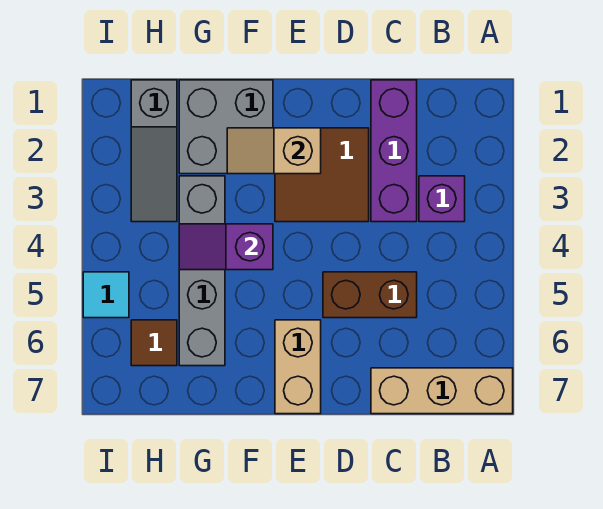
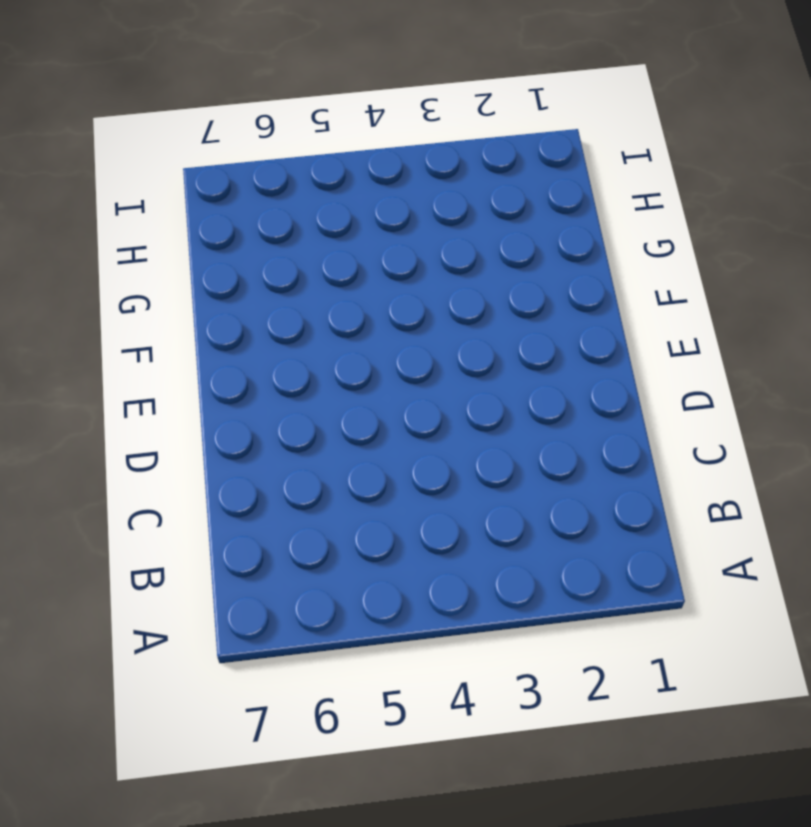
none -> tan brick A7:C7 level 1
none -> purple brick B3 level 1
none -> purple brick C1:C3 level 1

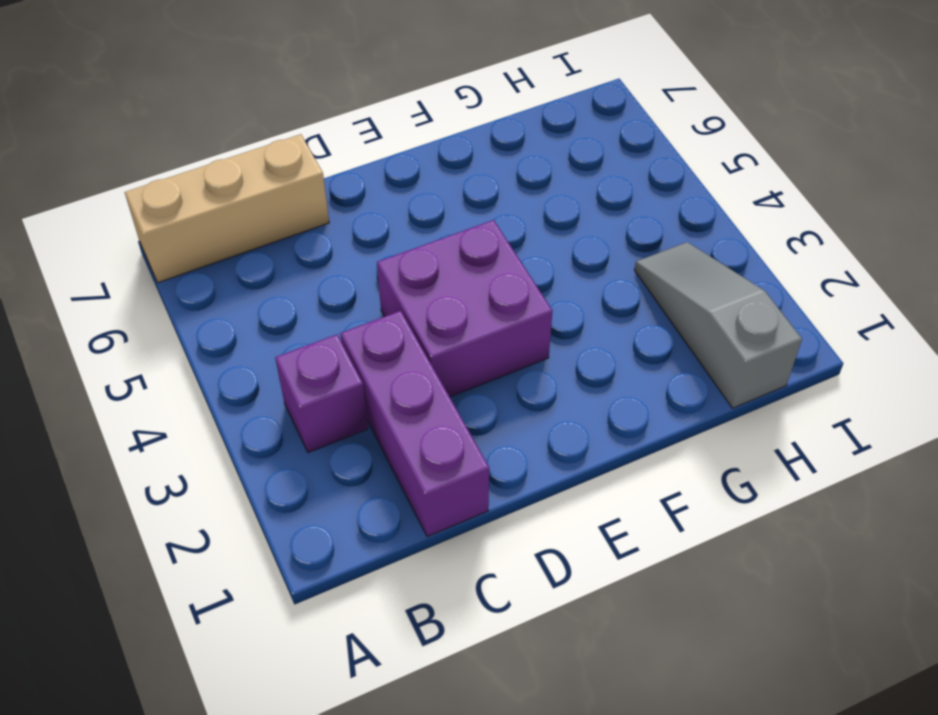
purple brick D3:E4 level 1 -> brown tile D2:E3 level 1
none -> brown brick C5:D5 level 1
none -> tan brick E6:E7 level 1
none -> grey brick F1:G2 level 1

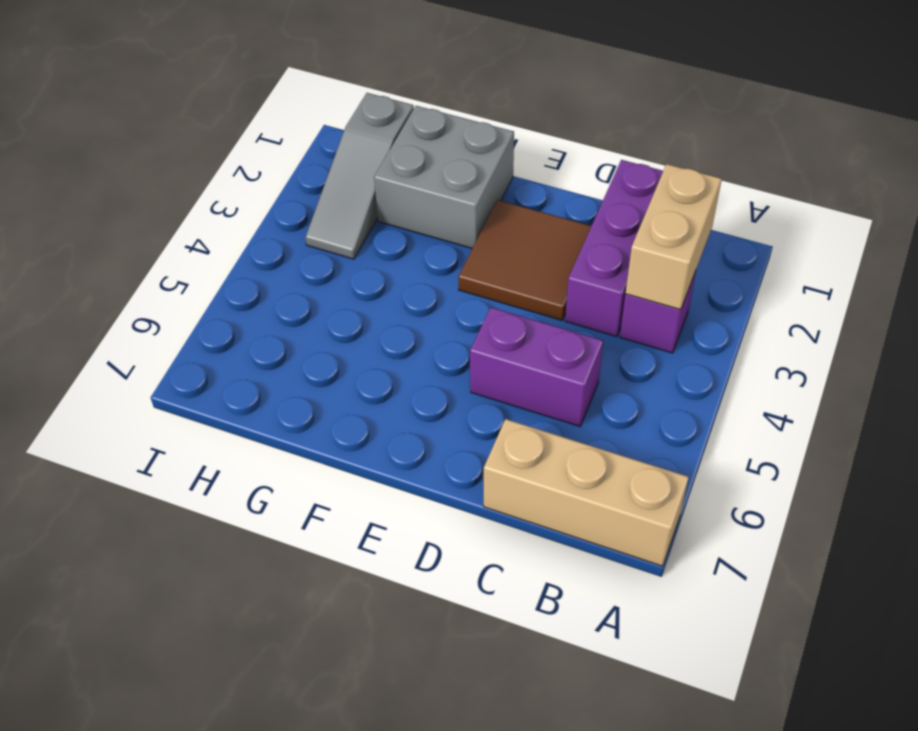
tan brick B2:B3 level 2 -> tan brick E6:E7 level 1
purple brick C5:D5 level 1 -> brown brick C5:D5 level 1
none -> grey brick G3:G6 level 1
none -> brown tile H6 level 1
none -> cyan tile I5 level 1

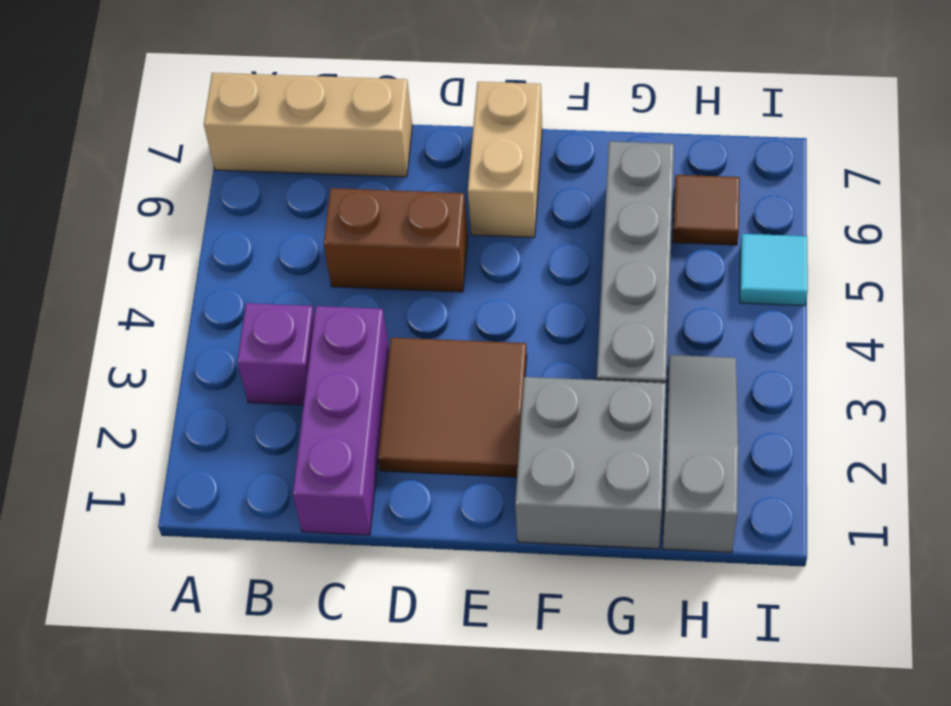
none -> tan slope E2:F2 level 2 top E
none -> purple slope F4:G4 level 2 top F

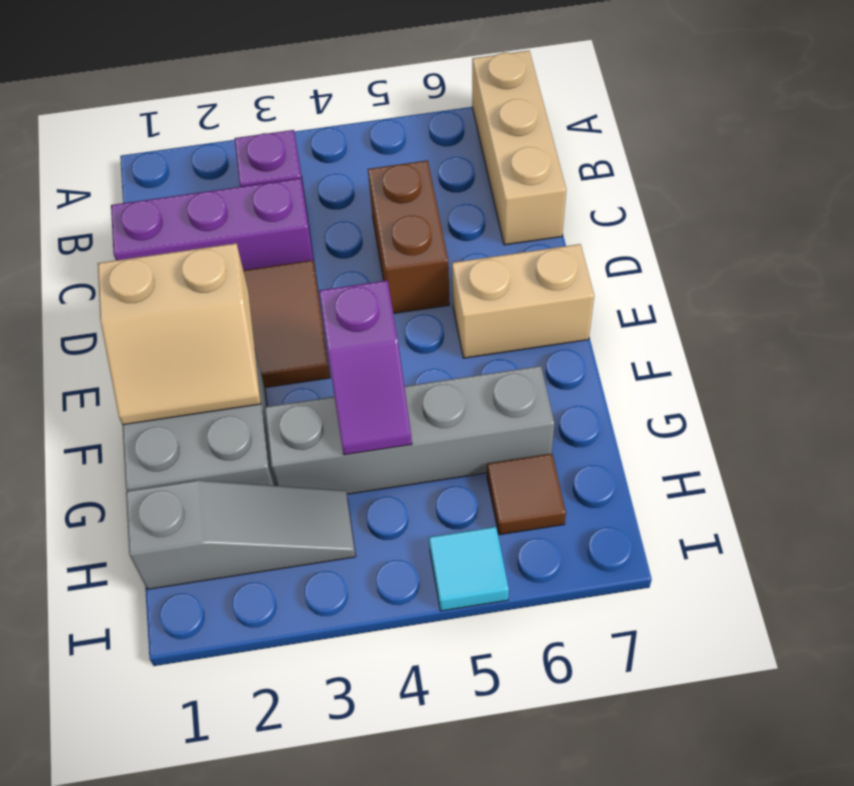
tan slope E1:F2 level 2 top E -> tan slope E2:F2 level 2 top E

